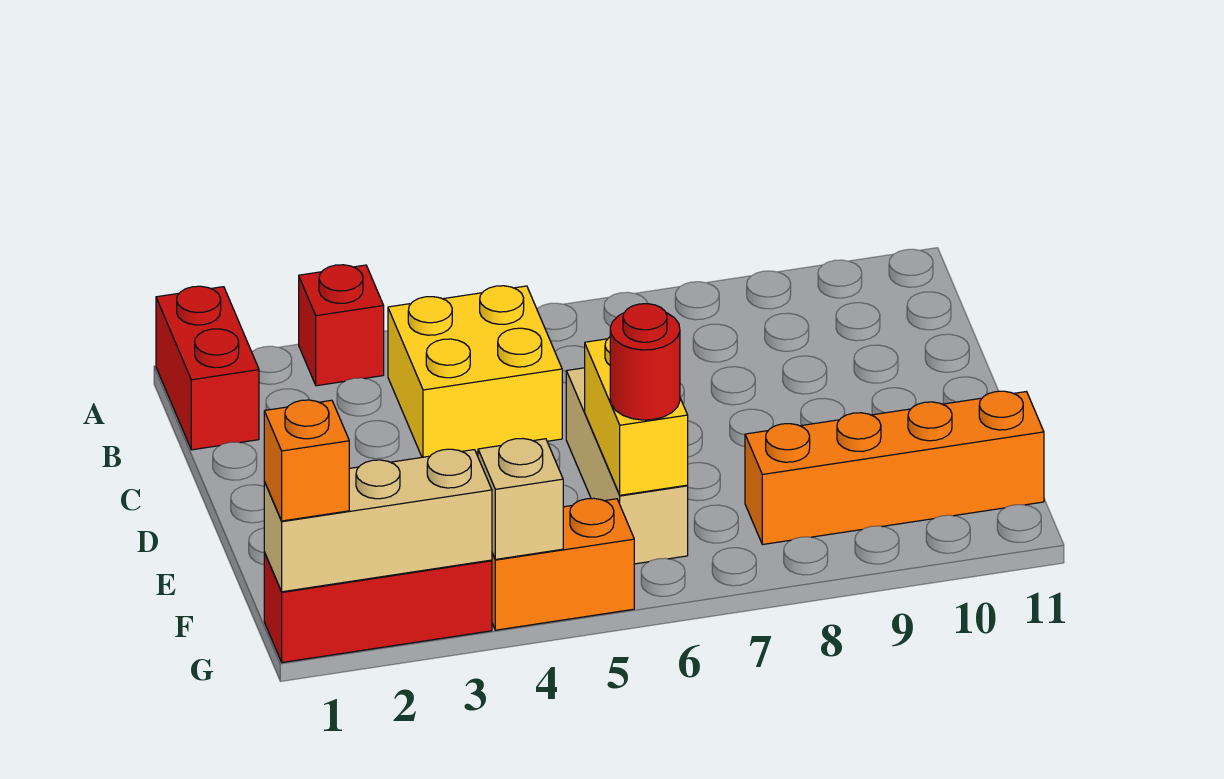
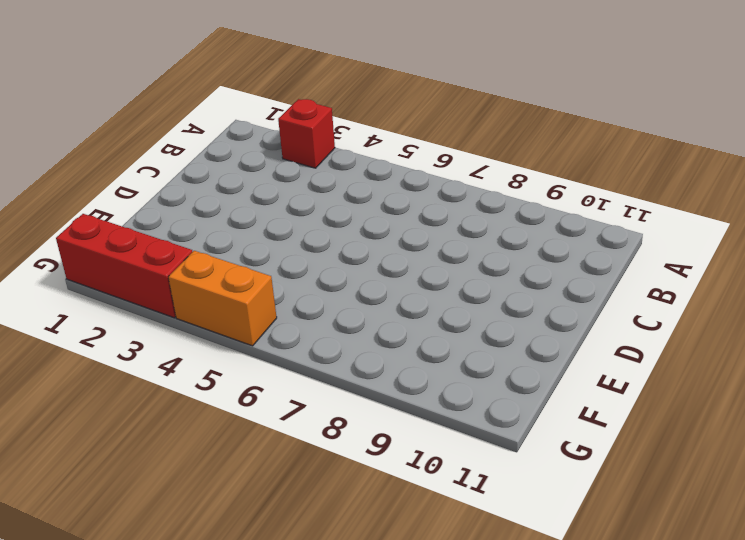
none -> red brick A1:B1 level 1
none -> yellow brick B4:C5 level 1
none -> tan brick D6:F6 level 1

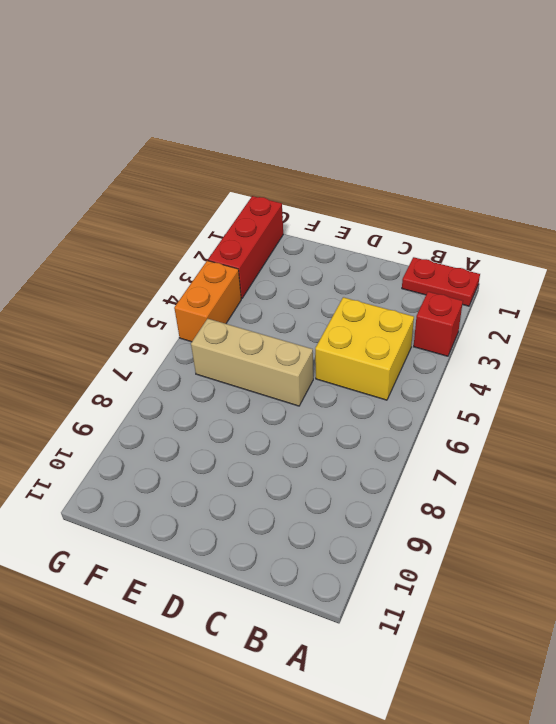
red plate A1:B1 level 1 -> red brick A1:B1 level 1
none -> orange brick F8:F11 level 1
none -> yellow brick E6:F6 level 2
none -> tan brick G1:G3 level 2

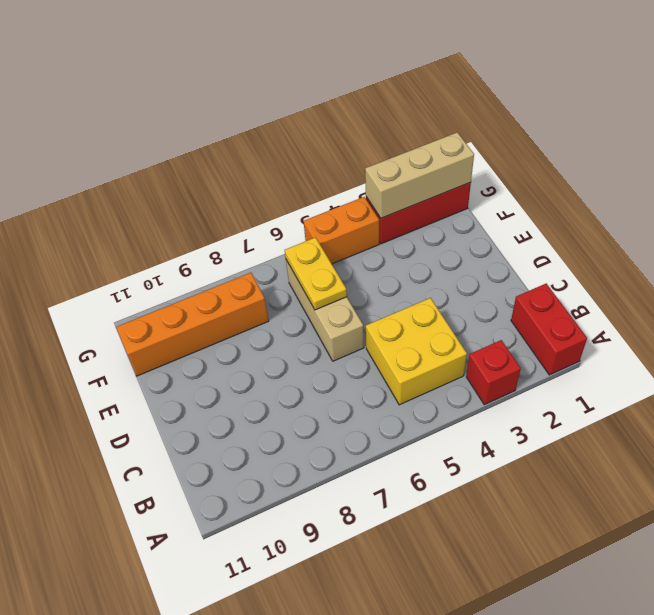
yellow plate E6:F6 level 2 -> yellow brick E6:F6 level 2
none -> tan brick G4 level 2
none -> red round brick F6 level 3
none -> orange brick G1 level 3

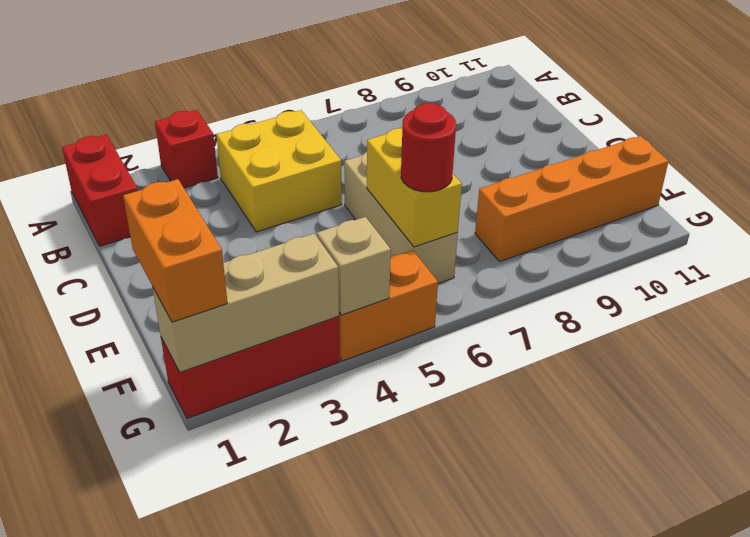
orange brick F1:G1 level 3 -> orange brick G1 level 3

